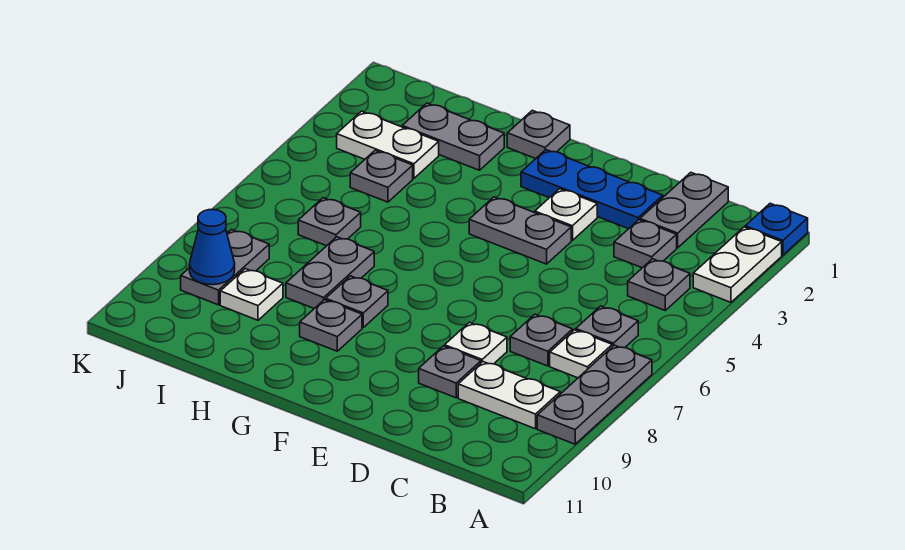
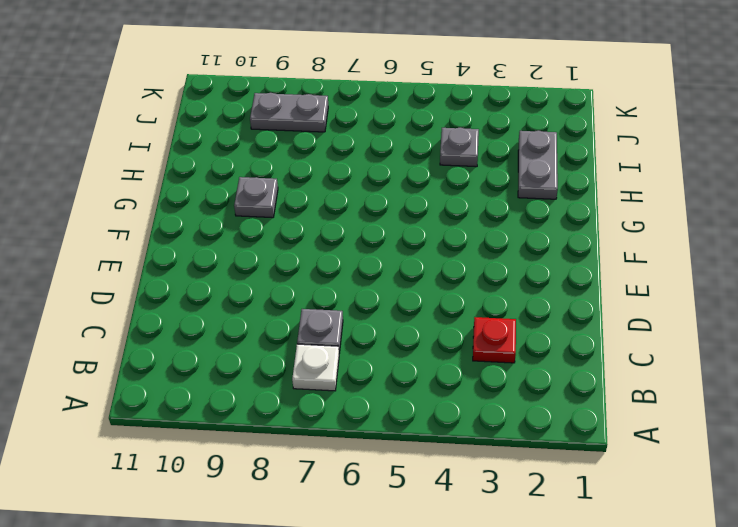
red plate C3 level 1 -> grey plate C3 level 1
none -> blue plate A1 level 1
none -> white plate A2:A3 level 1
none -> grey plate A7:A9 level 1

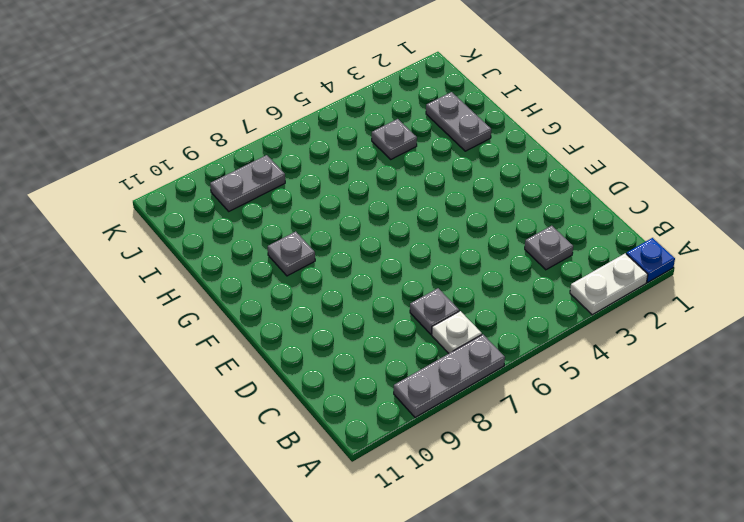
none -> grey plate B4 level 1
none -> grey plate B6 level 1
none -> white plate B9:C9 level 1

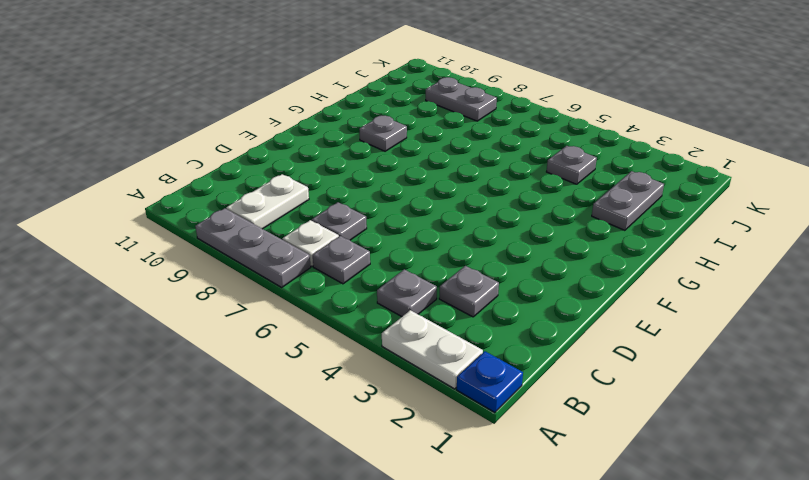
none -> grey plate C1:C2 level 1
none -> blue plate D2:F2 level 1
none -> white plate D8 level 1

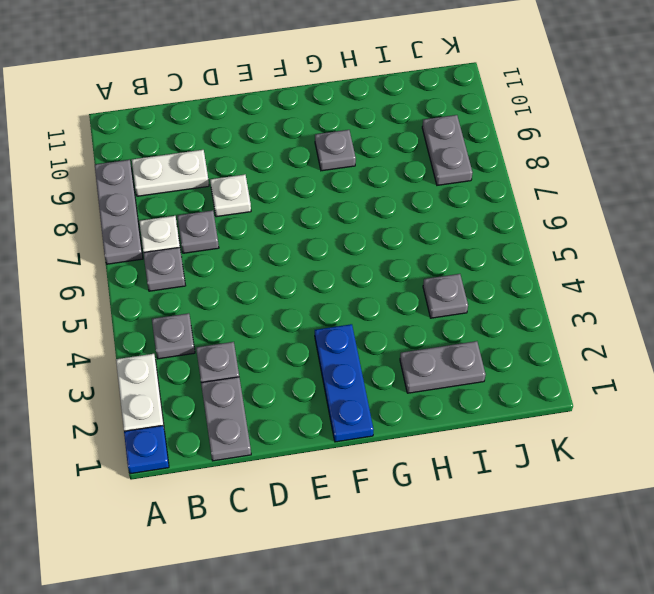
blue plate F1:F3 level 1 -> blue plate D2:F2 level 1
none -> grey plate D9 level 1
none -> white plate E3 level 1
none -> grey plate E4:F4 level 1

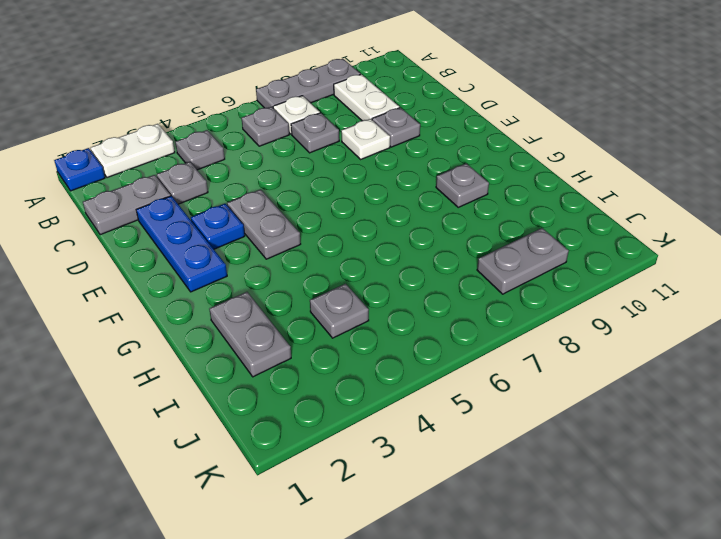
blue plate E3 level 1 -> white plate E3 level 1
none -> grey plate G1 level 1
none -> grey plate G8 level 1
none -> grey plate H7:H8 level 1

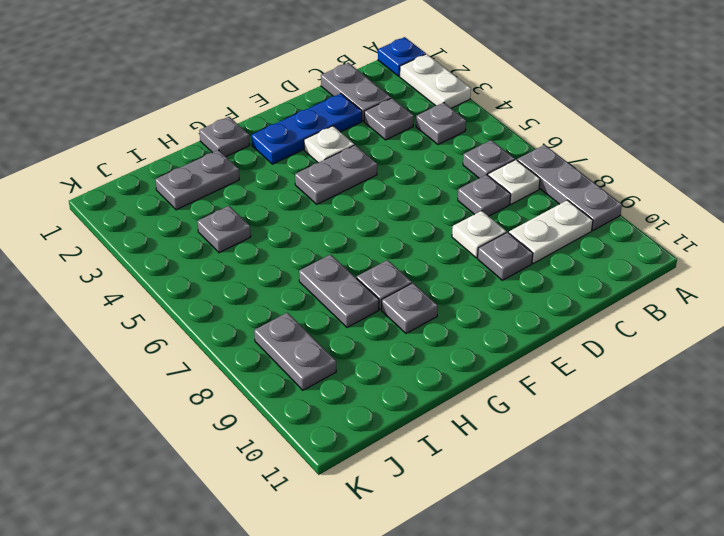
none -> white plate I3:J3 level 1
none -> grey plate I6 level 1
none -> white plate I9 level 1

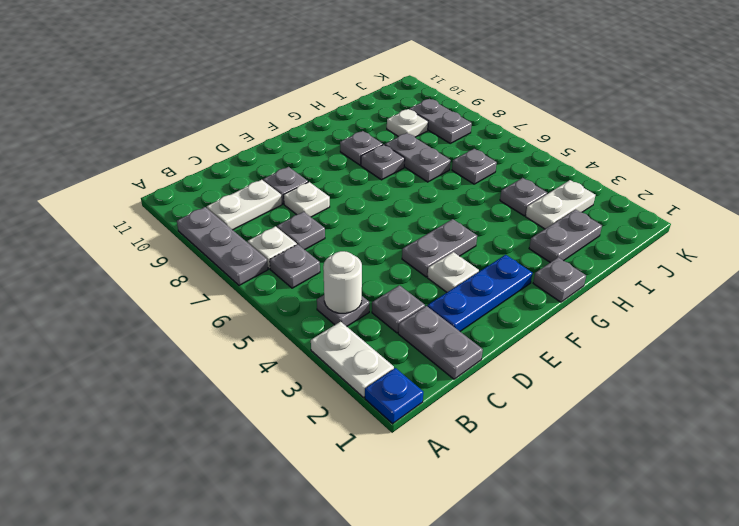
white round brick B4 level 2 -> none
none -> blue cone J9 level 2

